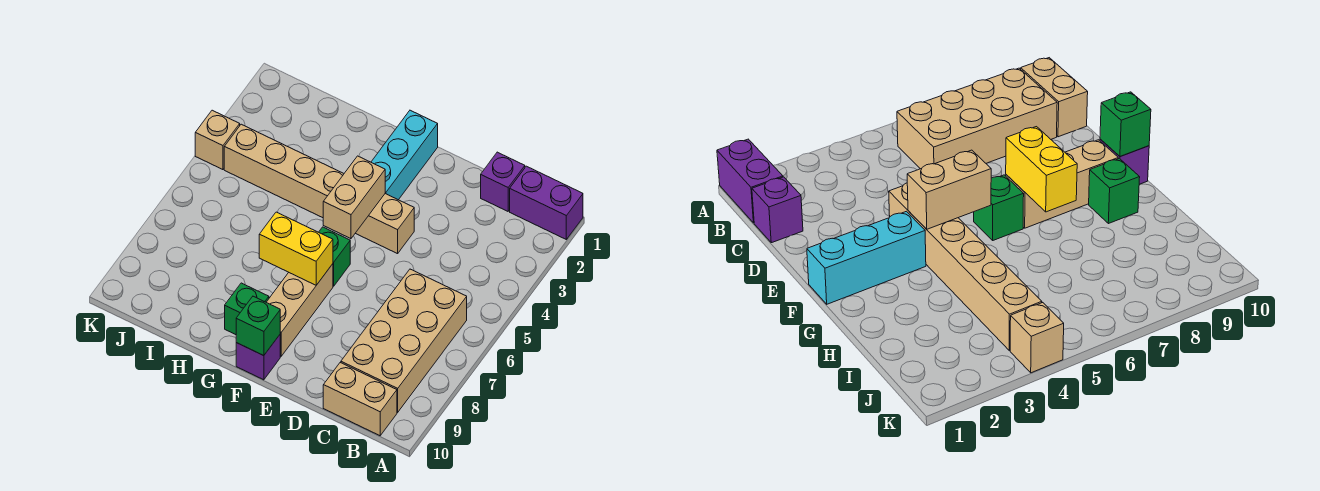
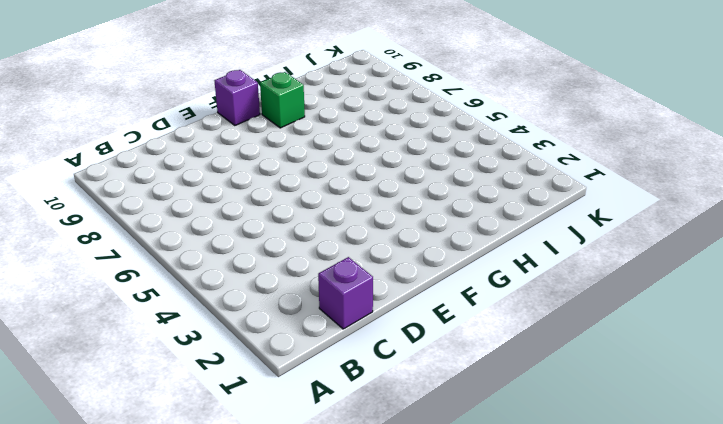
none -> purple brick A1:B1 level 1
none -> tan brick B6:C9 level 1
none -> tan brick B10:C10 level 1

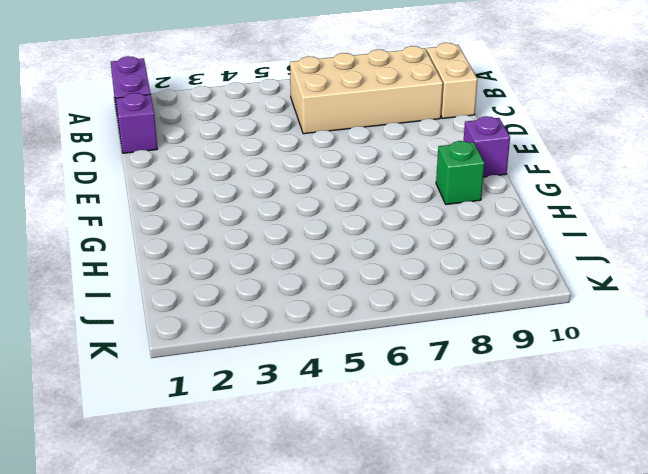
none -> tan brick E4:J4 level 1
none -> cyan brick F1:F3 level 1
none -> green brick F6 level 1

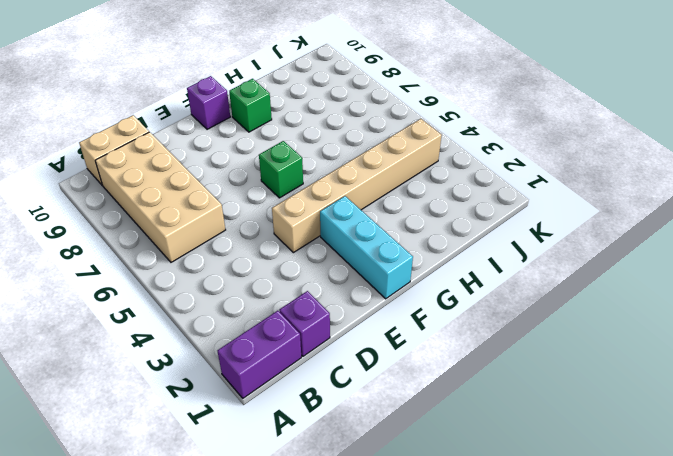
none -> tan brick F7:F9 level 1
none -> tan brick K4 level 1
none -> tan brick F4:F5 level 2

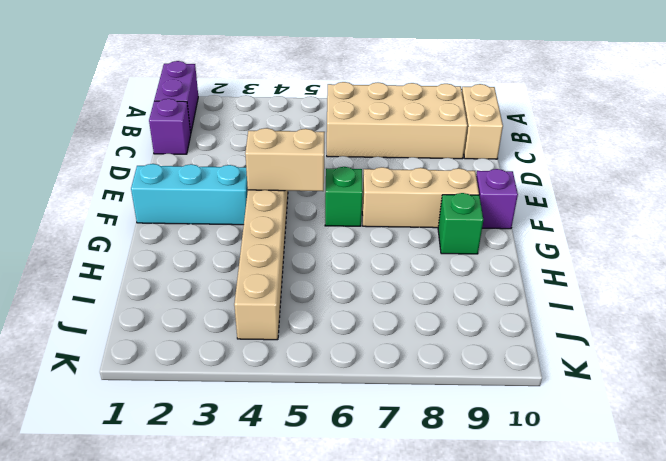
none -> tan brick K4 level 1
none -> yellow brick F7:G7 level 2
none -> green brick F10 level 2

